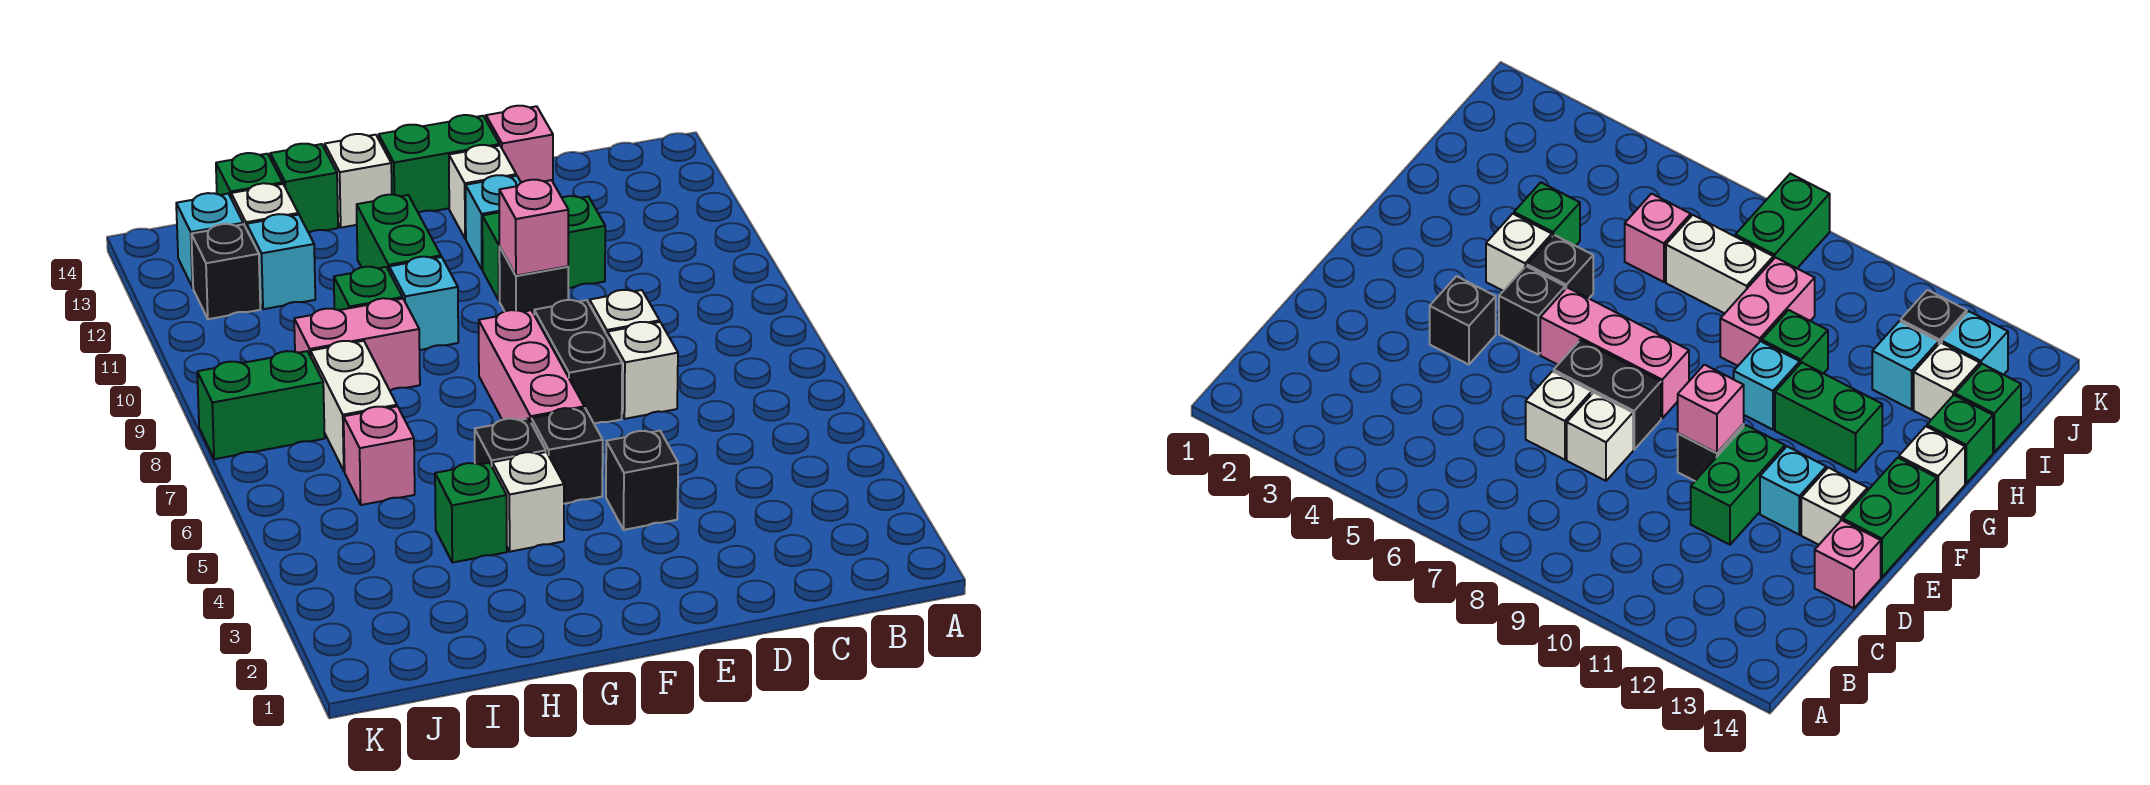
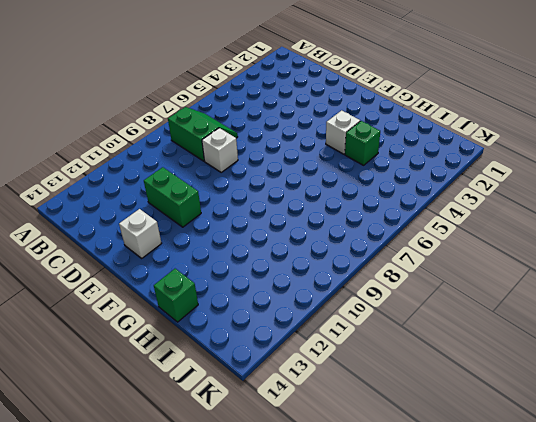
green slope B7:C8 level 1 top 8 -> none
none -> white brick D7 level 1
none -> pink brick D14 level 1
none -> black brick E4 level 1
none -> black brick E7:E8 level 1

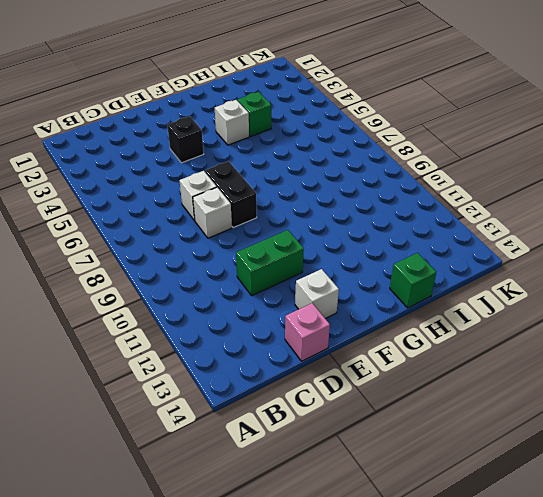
none -> black brick E10 level 1
none -> cyan brick E12 level 1
none -> green brick E14:F14 level 1
none -> black brick F5 level 1

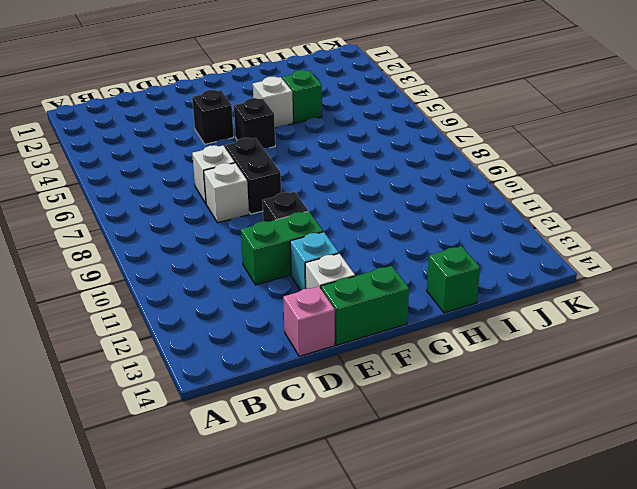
none -> pink brick F6:F8 level 1
none -> black brick G5 level 1
none -> cyan brick G10 level 1
none -> green brick G11:G12 level 1

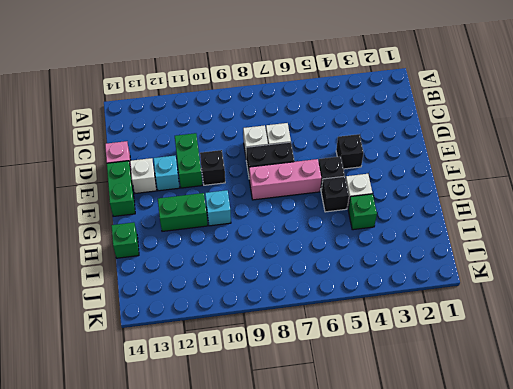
none -> white brick G14 level 1
none -> pink brick H9:I9 level 1
none -> green brick H10 level 1
none -> pink brick I6 level 1

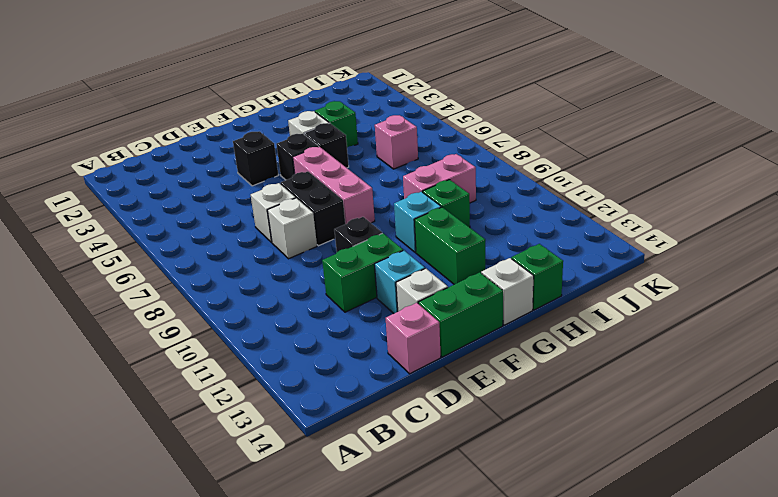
none -> white brick I7:I8 level 1
none -> cyan brick I12 level 1
none -> white brick I13 level 1
none -> green brick I14 level 1

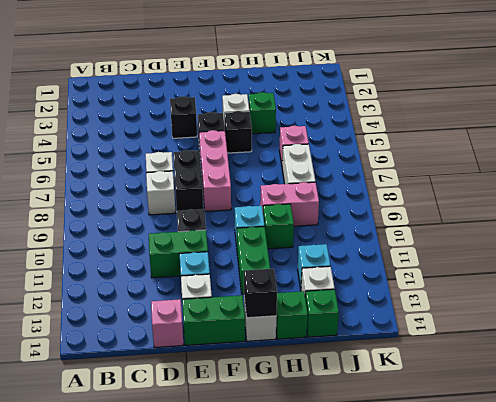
black brick G14 level 2 -> black brick J12 level 1
none -> green brick J8:K8 level 1
none -> cyan brick J13 level 1
none -> pink brick E10 level 2

